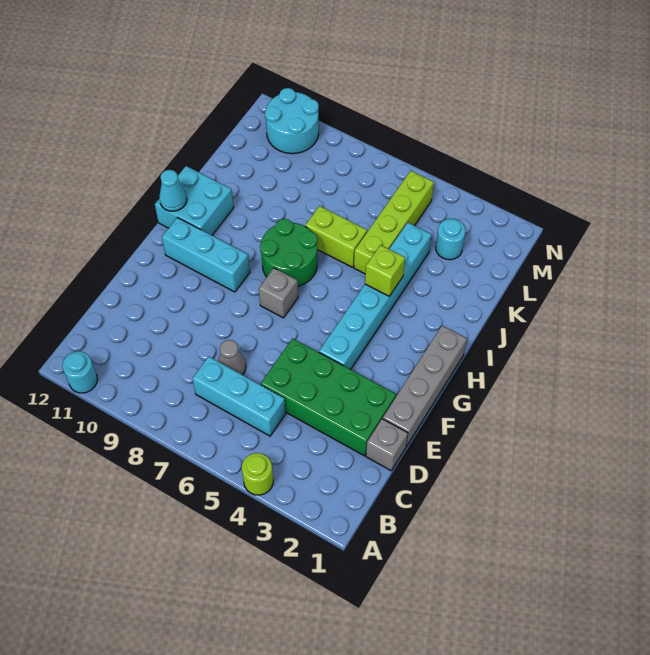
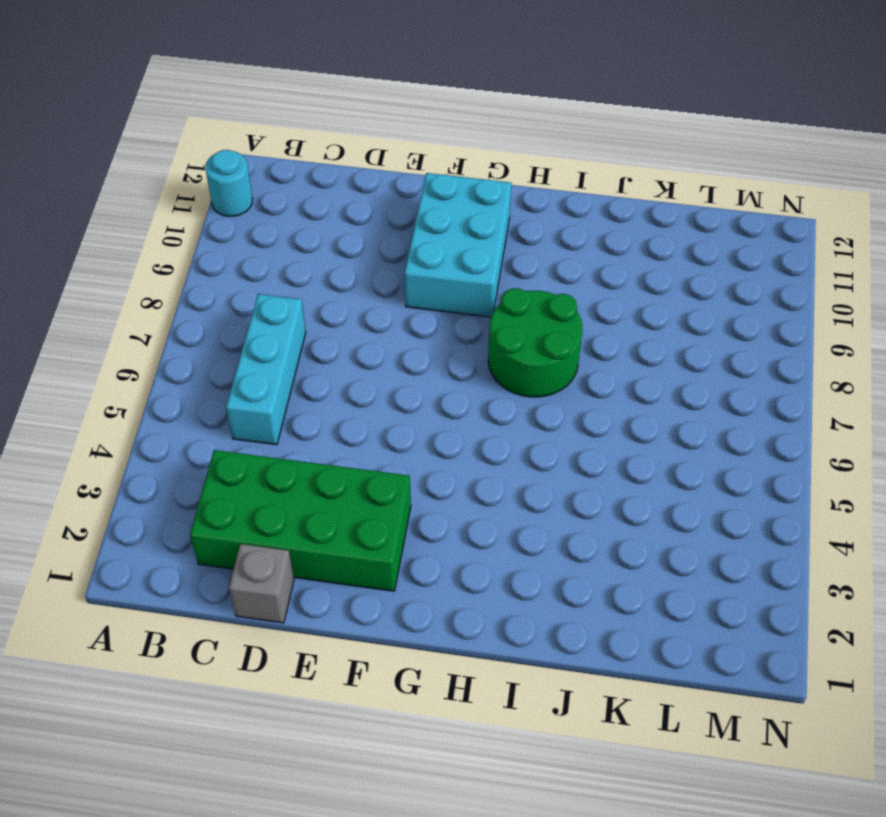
green brick C2:F3 level 1 -> green brick D2:E5 level 1
cyan brick F9:G11 level 1 -> cyan brick G9:G11 level 1
none -> lime round brick A4 level 1
none -> grey cone D7 level 1
none -> grey brick E1:H1 level 1

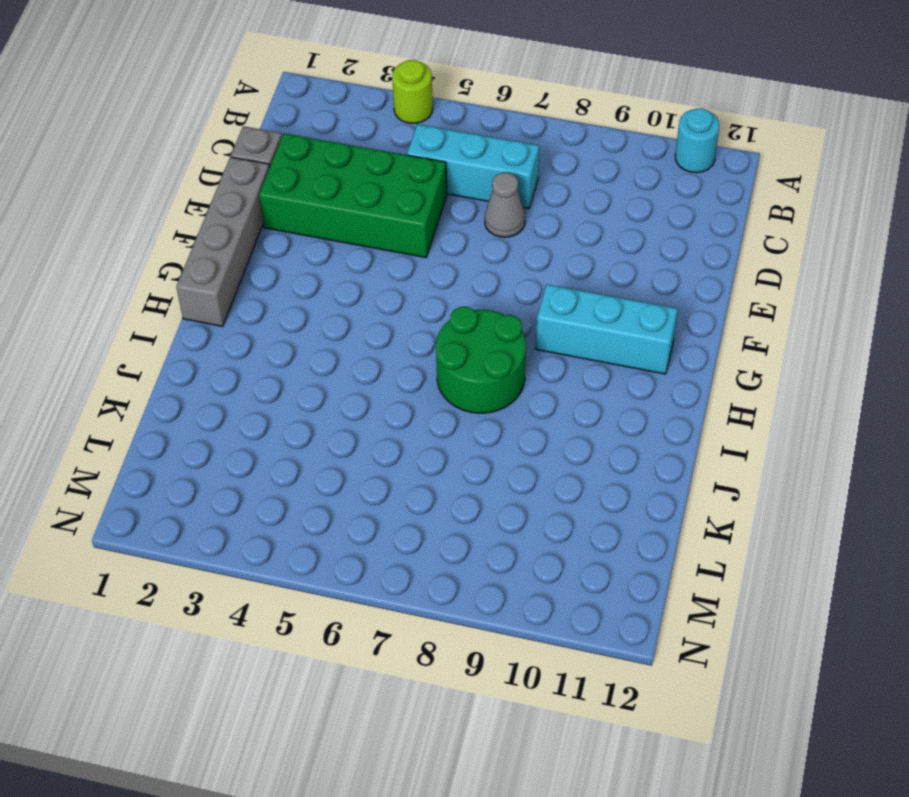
none -> cyan brick F4:K4 level 1
none -> grey brick G7 level 1
none -> cyan brick H11:I12 level 1

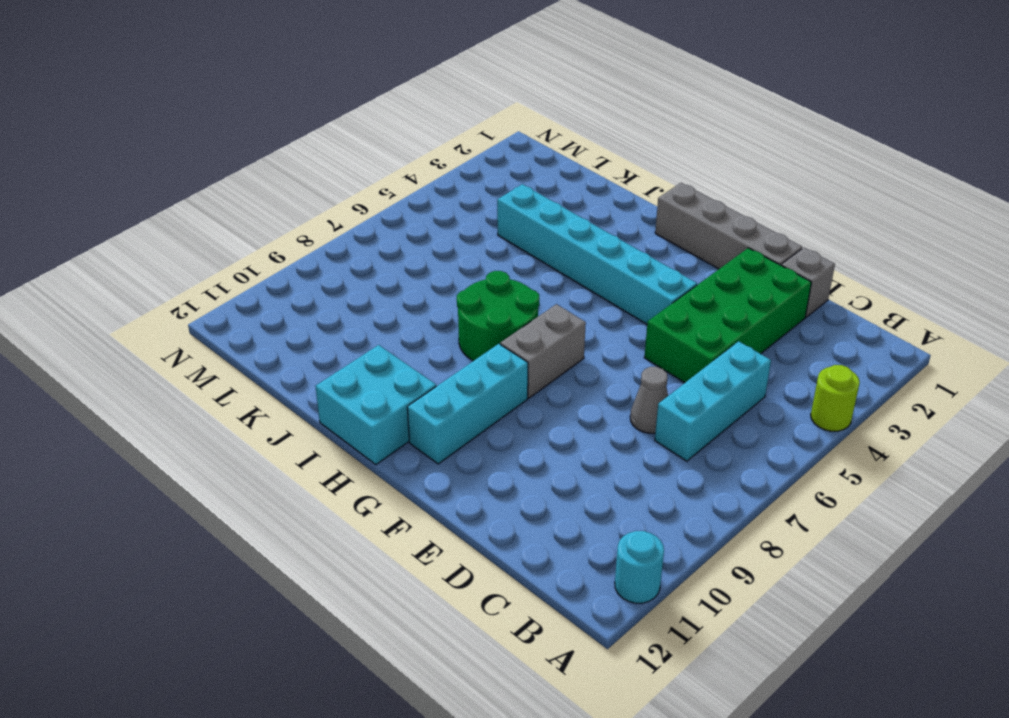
grey brick G7:G8 level 1 -> grey brick G7 level 1
none -> lime brick J5:M5 level 1
none -> lime brick J6:J7 level 1
none -> cyan round brick L3 level 1

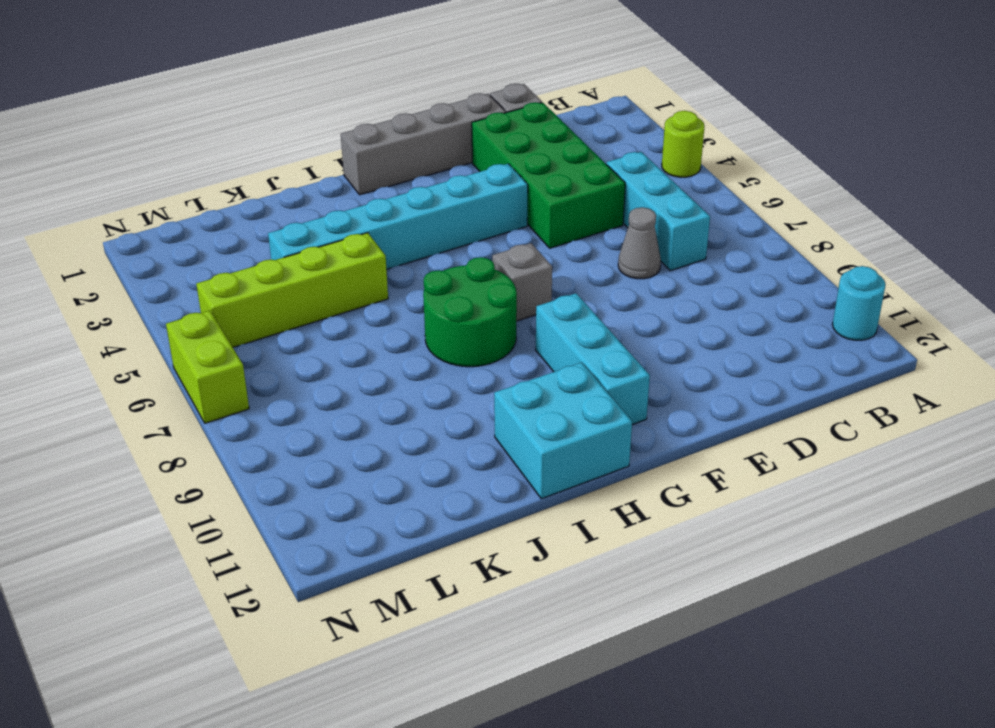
lime brick N6:N7 level 1 -> lime brick J6:J7 level 1
none -> cyan round brick L3 level 1
none -> cyan round brick M10:N11 level 1
none -> cyan cone H12 level 2

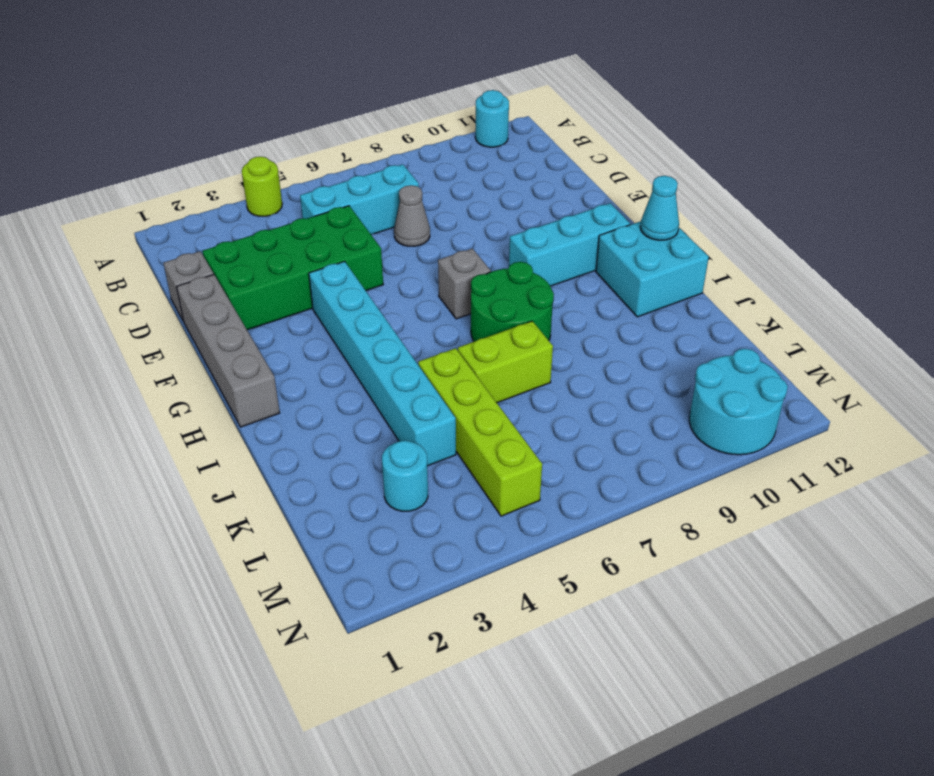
none -> lime brick I4 level 2

